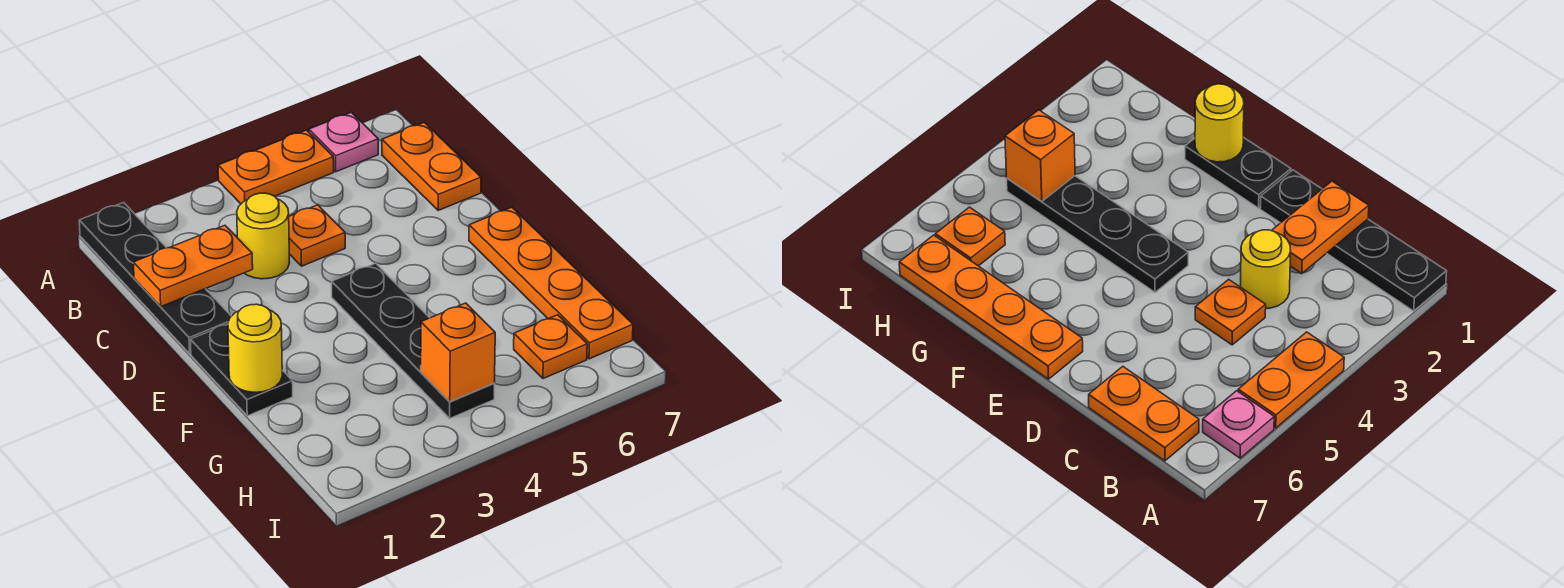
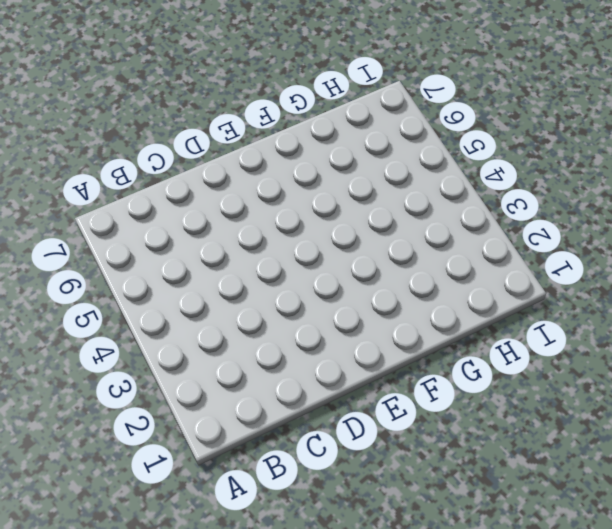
none -> black plate A1:D1 level 1
none -> orange plate A4:A5 level 1
none -> pink plate A6 level 1

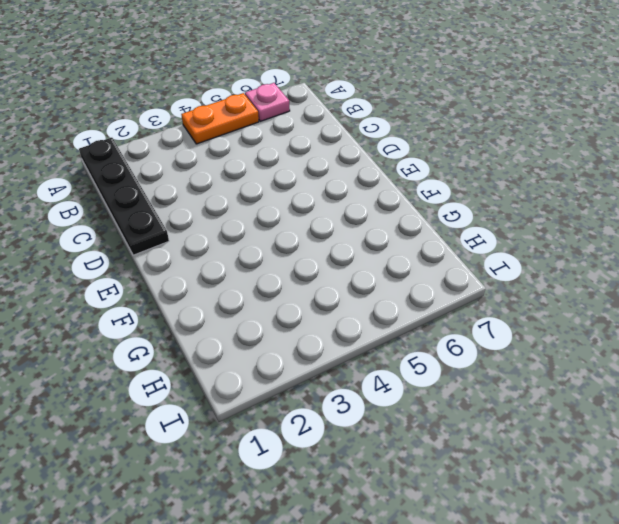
none -> orange plate B7:C7 level 1
none -> yellow round brick C3 level 1
none -> orange plate C4 level 1

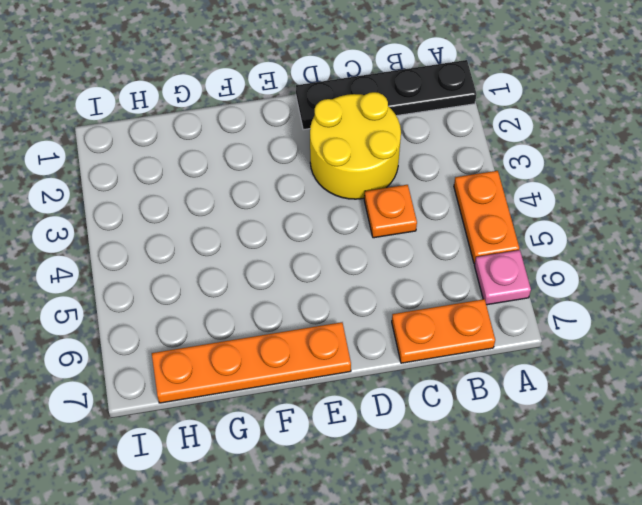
yellow round brick C2:D3 level 1 -> yellow round brick C3 level 1
none -> black plate E1:F1 level 1
none -> black plate E4:H4 level 1
none -> orange plate H6 level 1

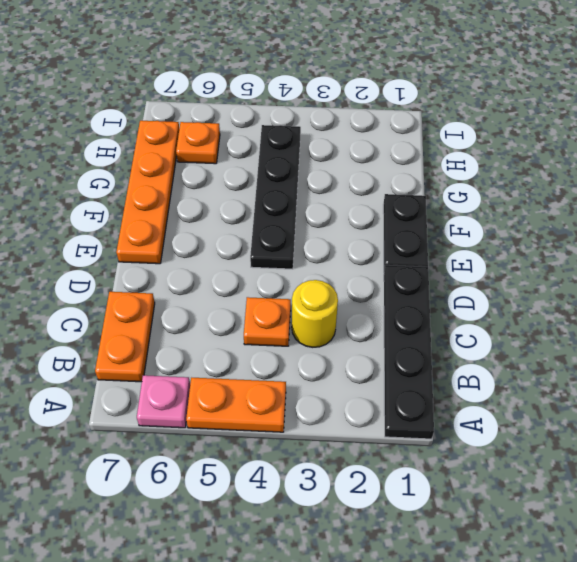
none -> orange plate C1:C2 level 2
none -> yellow round brick F1 level 2
none -> orange brick H4 level 2

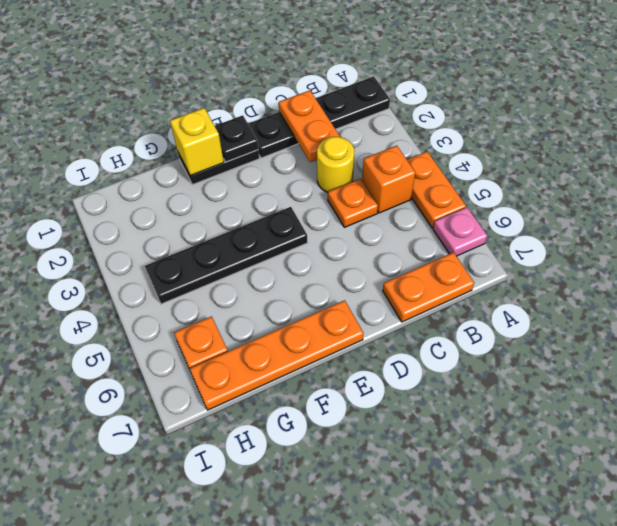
orange brick B4 level 1 -> orange brick H4 level 2
black plate E1 level 2 -> none
yellow brick F1 level 2 -> yellow round brick F1 level 2

